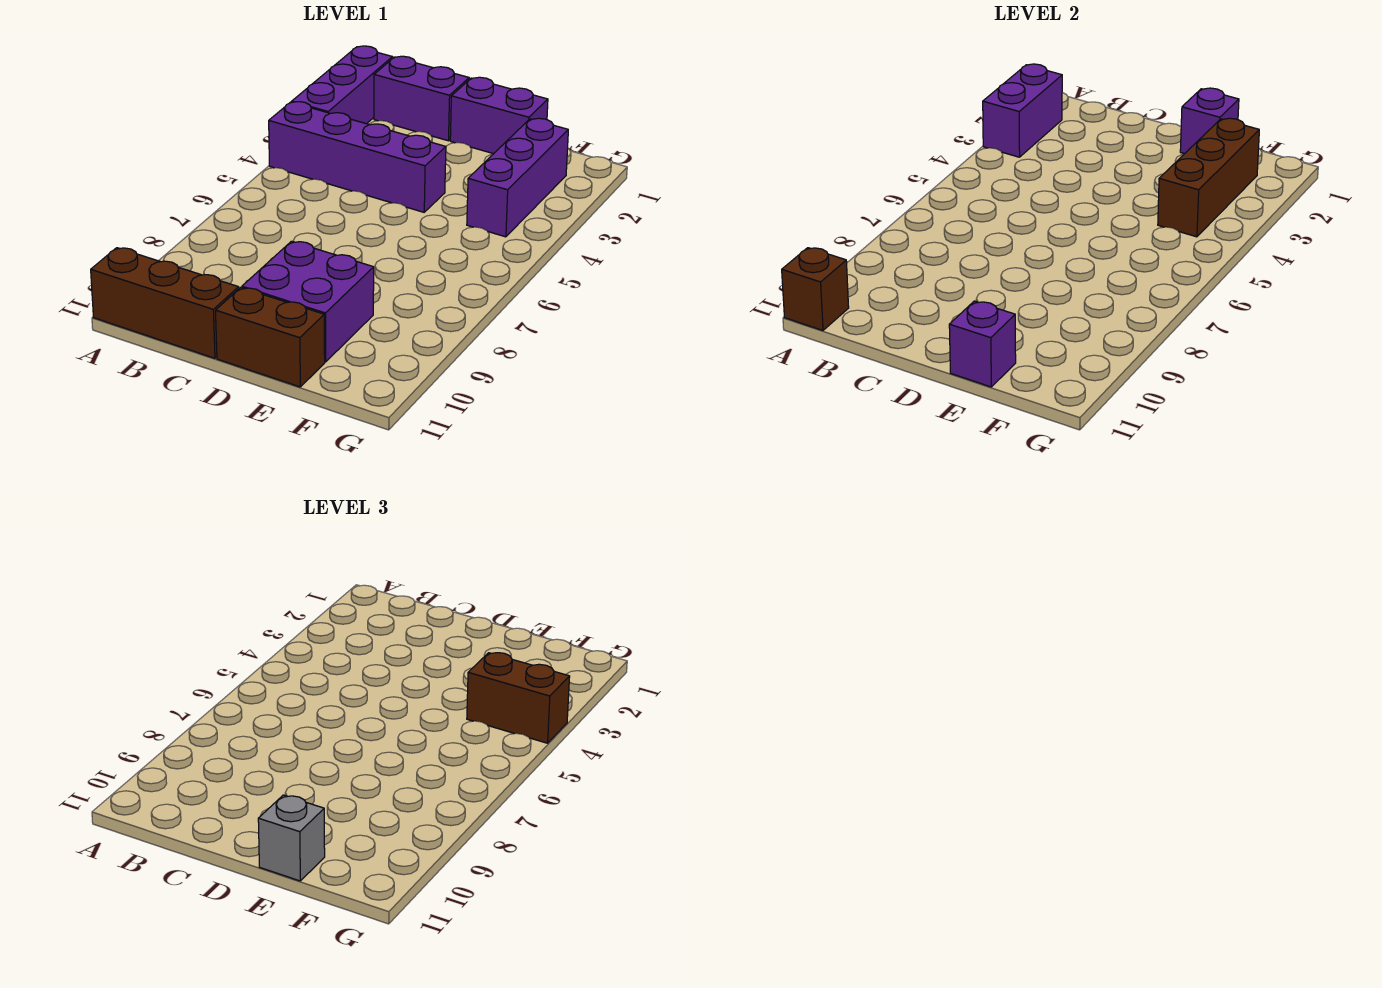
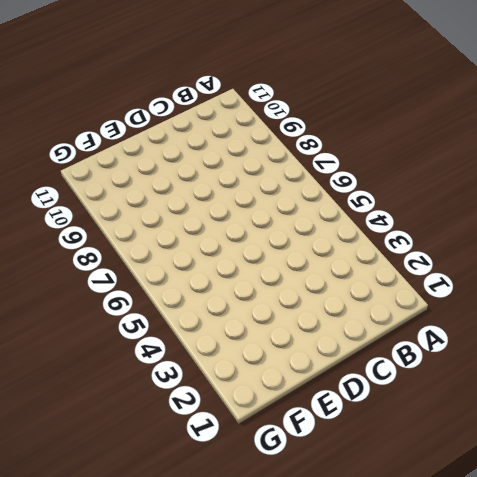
none -> purple brick A1:A3 level 1
none -> purple brick A4:D4 level 1
none -> brown brick A11:C11 level 1

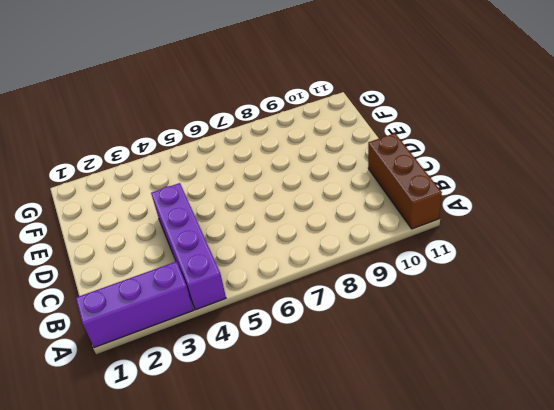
none -> purple brick B1:C1 level 1
none -> purple brick D1:E1 level 1
none -> purple brick D9:E10 level 1

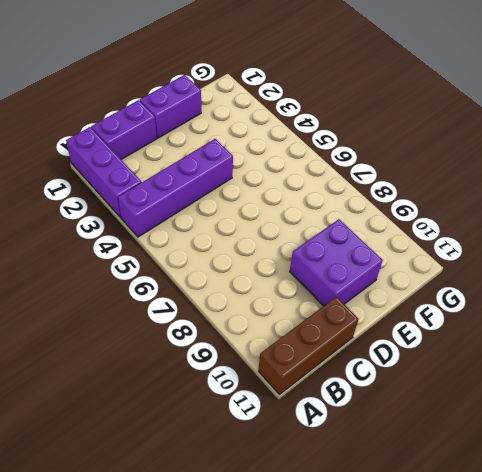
none -> brown brick D11:E11 level 1
none -> purple brick F2:F4 level 1
none -> purple brick A2:A3 level 2

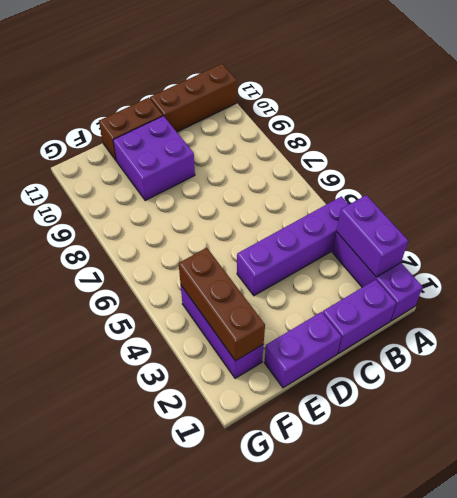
none -> brown brick A11 level 2
none -> purple brick E1 level 2
none -> purple brick E11 level 2

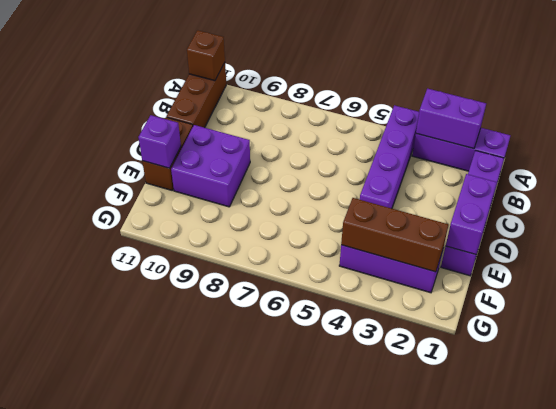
purple brick D1:E1 level 2 -> purple brick E1 level 2
none -> grey brick E11 level 3
none -> brown brick F4:G4 level 3

